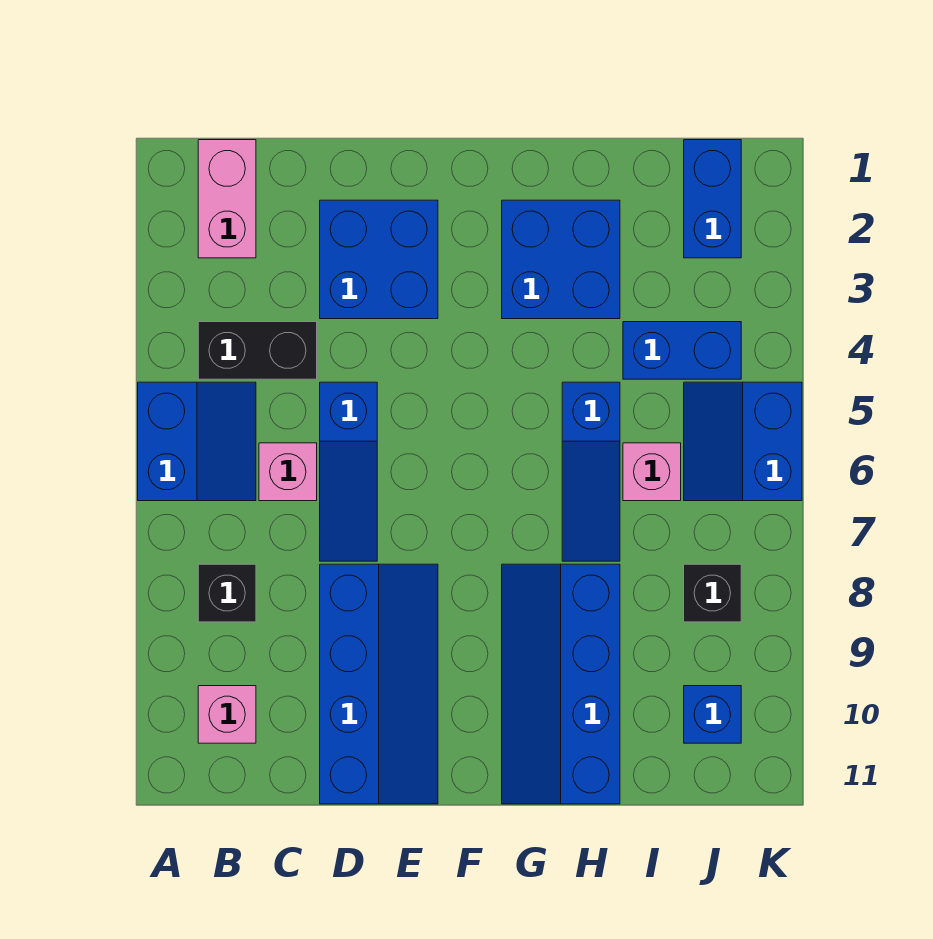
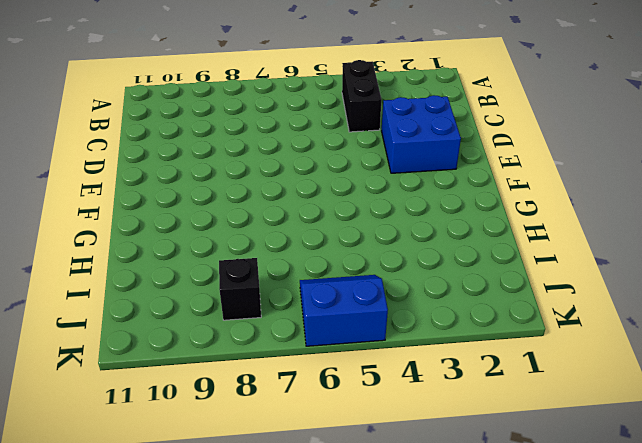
none -> blue slope A5:B6 level 1 top A
none -> pink brick B1:B2 level 1
none -> black brick B8 level 1

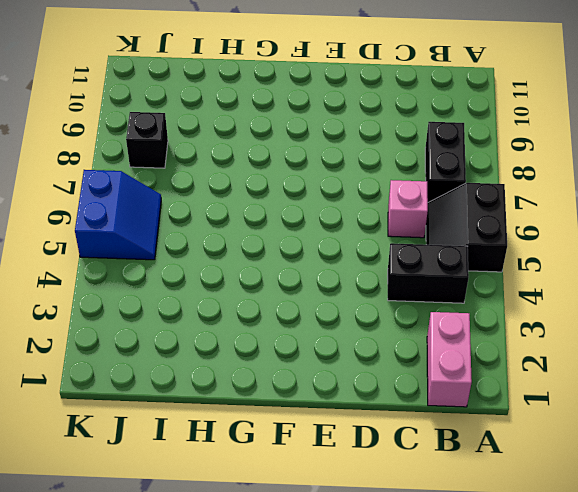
black slope A5:B6 level 1 top A -> blue slope A5:B6 level 1 top A
black brick B7:B8 level 1 -> black brick B8 level 1
none -> pink brick B10 level 1
none -> blue brick D2:E3 level 1
none -> blue slope D5:D7 level 1 top 5

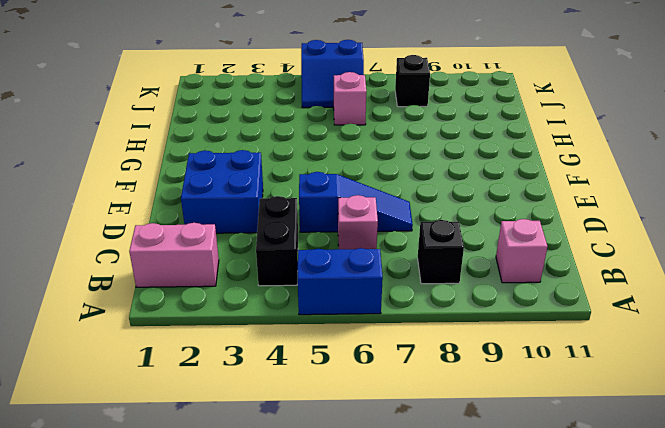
none -> blue slope D8:E11 level 1 top D
none -> blue brick G2:H3 level 1
none -> blue slope G8:H11 level 1 top H

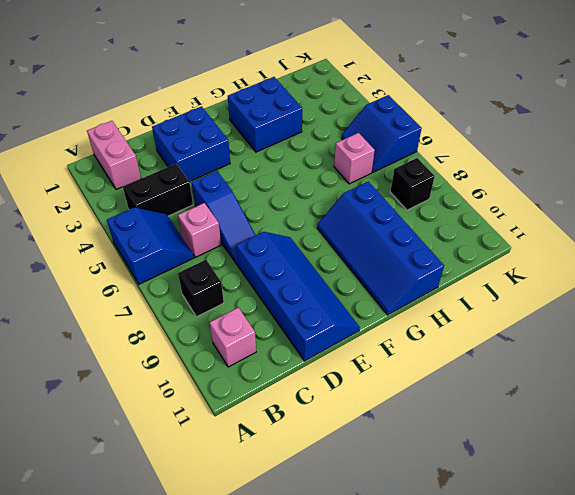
none -> blue slope H5:H7 level 1 top 5
none -> blue brick I4:J4 level 1
none -> blue brick J1:J2 level 1

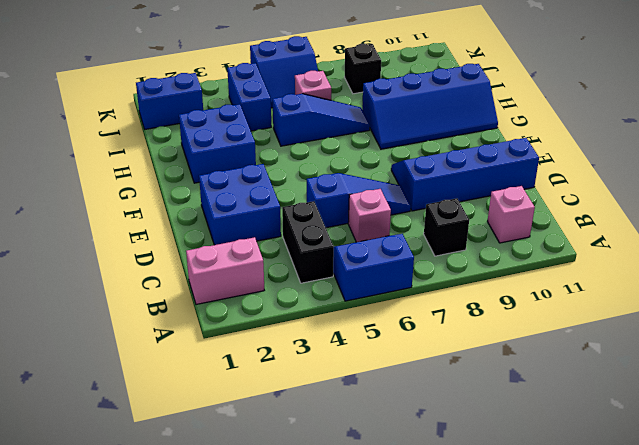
none -> blue brick J10 level 1

